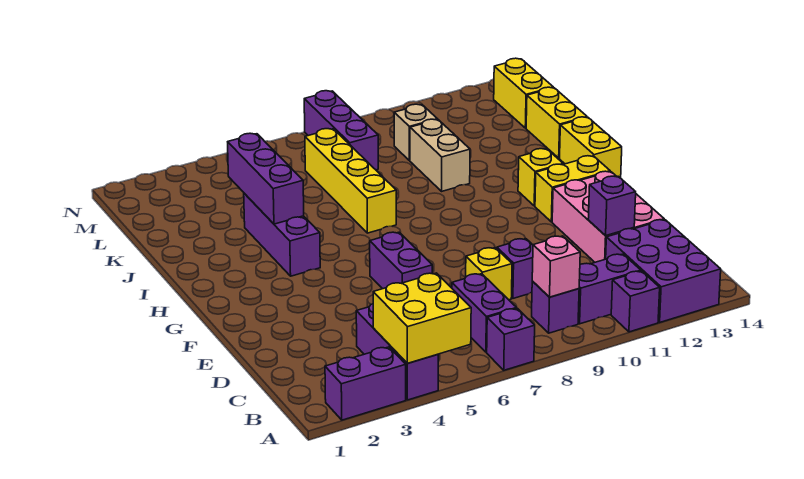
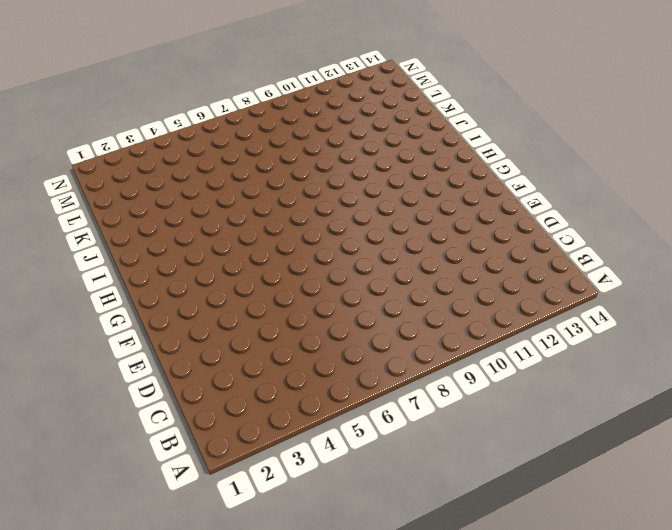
none -> purple brick A2:A3 level 1
none -> purple brick A4:C4 level 1
none -> purple brick A7 level 1

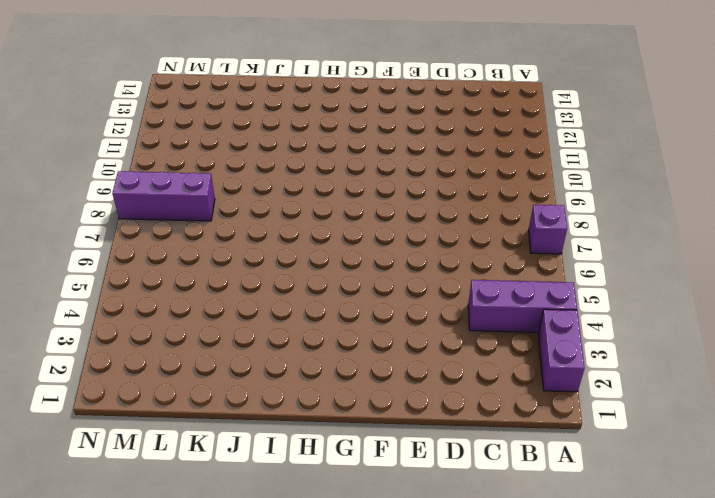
none -> purple brick A11 level 1
none -> purple brick A12:C13 level 1
none -> purple brick B7:C7 level 1

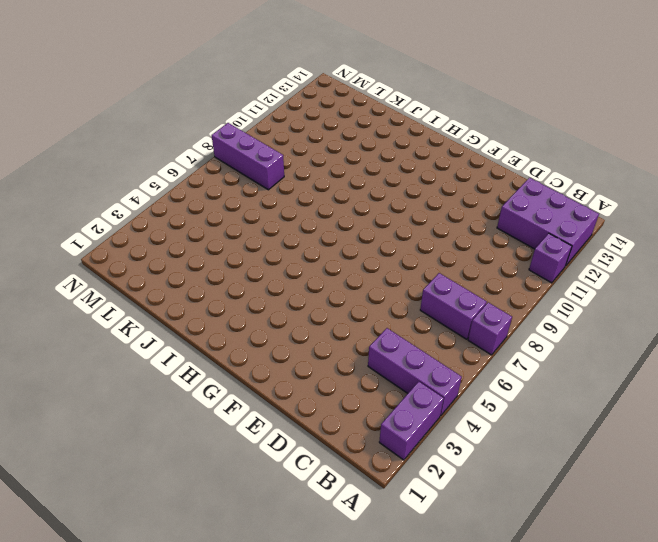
none -> purple brick B9 level 1
none -> purple brick B10:B11 level 1
none -> yellow brick D8 level 1

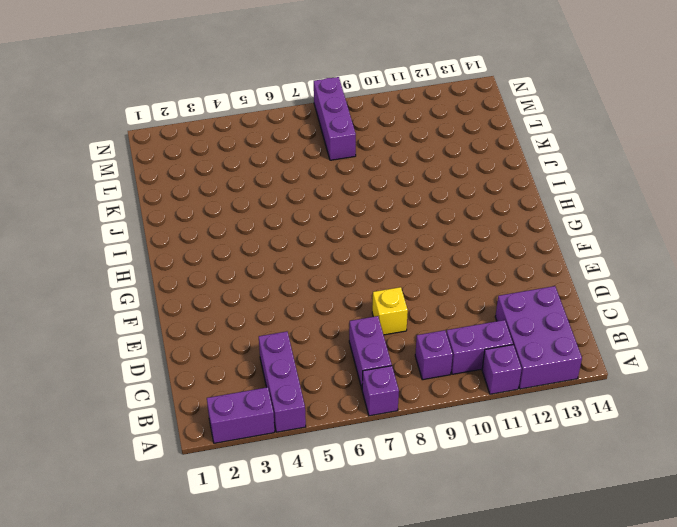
none -> purple brick D9 level 1
none -> pink brick D12:F13 level 1
none -> purple brick E6:F6 level 1

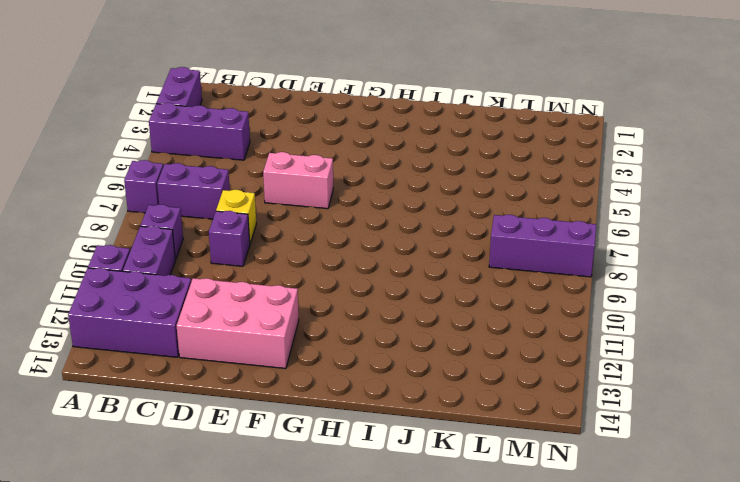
pink brick E6:F6 level 1 -> purple brick E6:F6 level 1
none -> yellow brick G12:G13 level 1
none -> purple brick H4:J4 level 1
none -> yellow brick H12 level 1

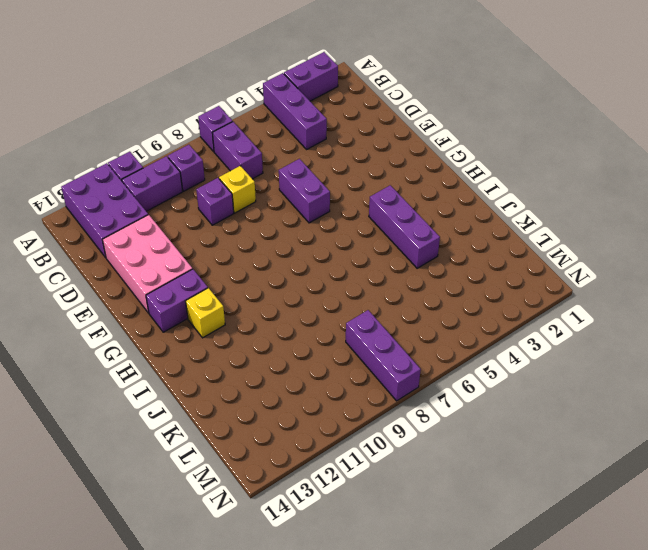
purple brick G12:G13 level 1 -> yellow brick G12:G13 level 1
none -> yellow brick H14:I14 level 1
none -> yellow brick I7:L7 level 1
none -> tan brick J10:K10 level 1

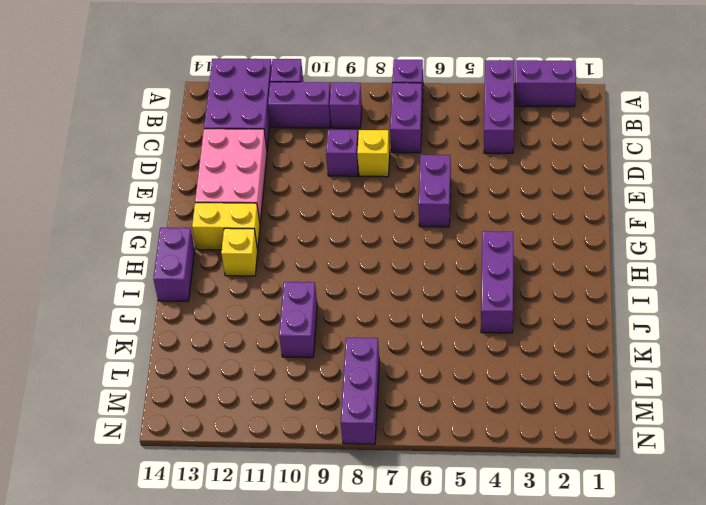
purple brick H14:I14 level 1 -> yellow brick H14:I14 level 1
purple brick J10:K10 level 1 -> tan brick J10:K10 level 1
none -> yellow brick I7:L7 level 1
none -> yellow brick J14:K14 level 1
none -> tan brick L10 level 1

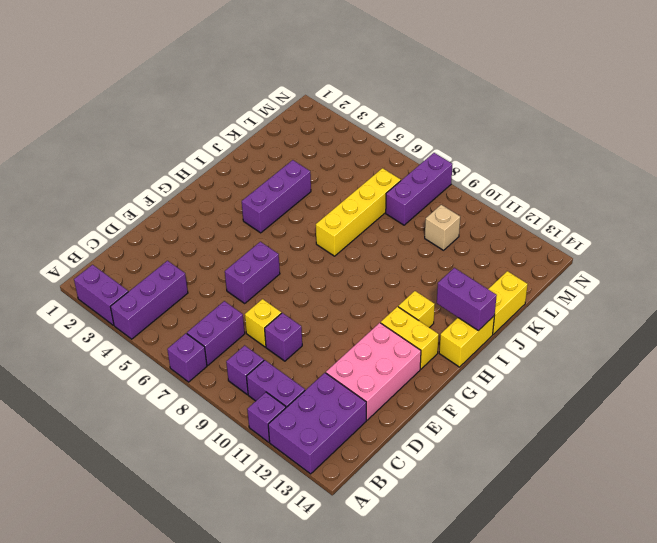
purple brick I13:I14 level 2 -> none
none -> tan brick J10:K10 level 1
none -> yellow brick L14:M14 level 1
none -> yellow brick A4:B5 level 2

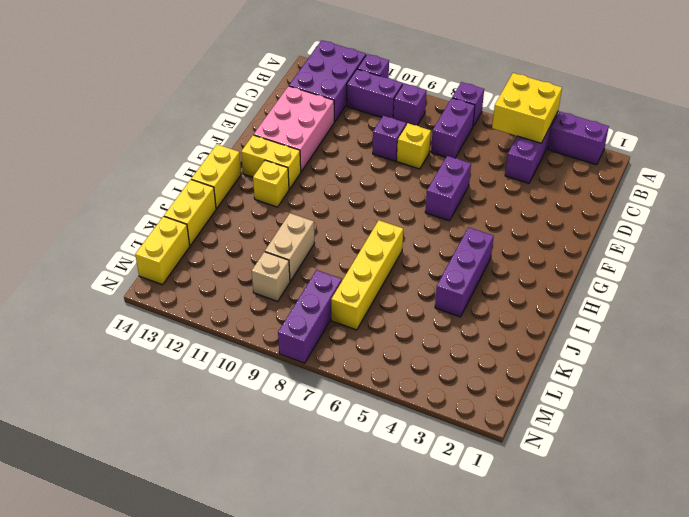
none -> pink brick B9 level 2
none -> purple brick D12 level 2
none -> purple brick I4:K4 level 2

